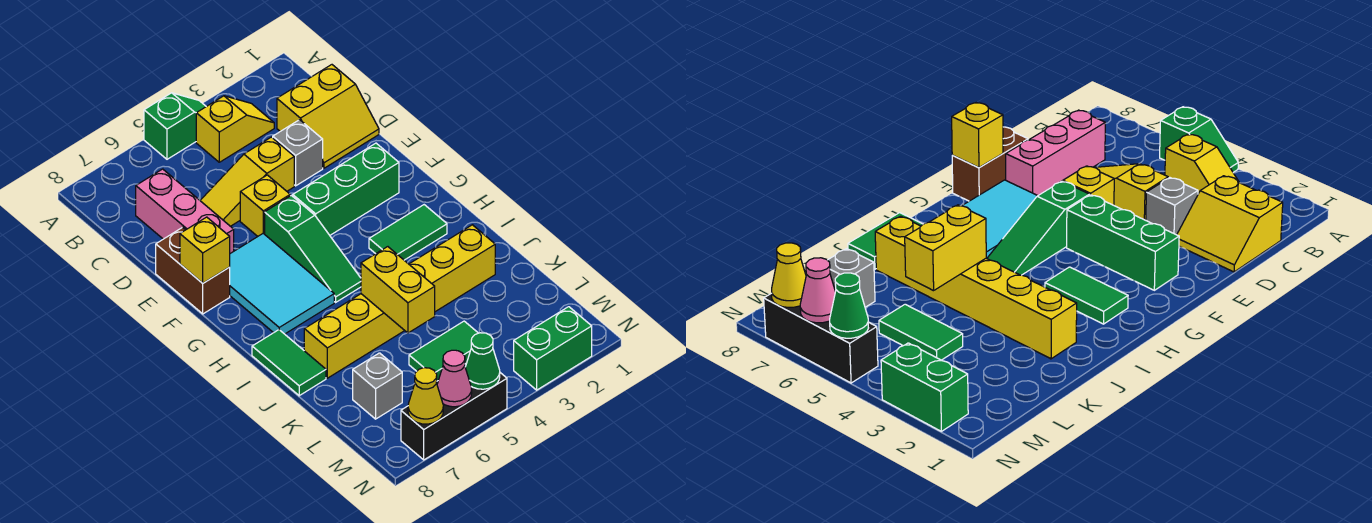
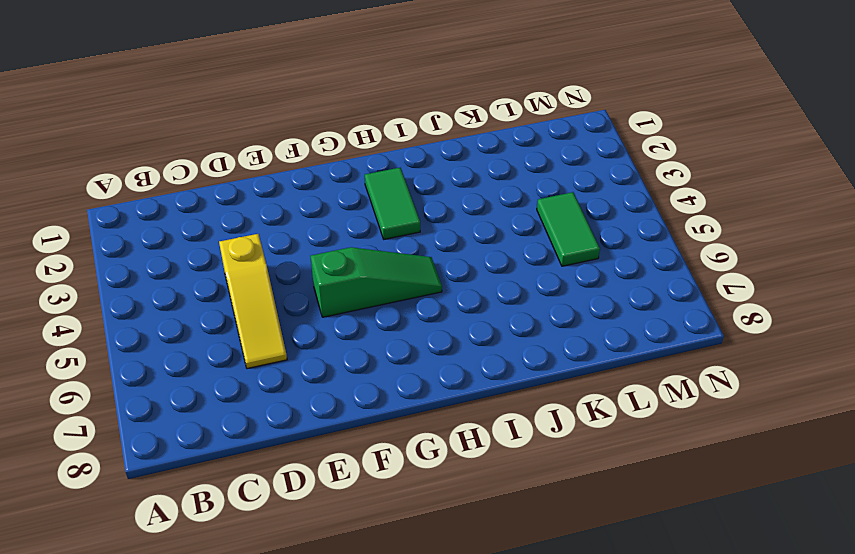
none -> green slope A4:A5 level 1 top 5
none -> yellow slope B3:B4 level 1 top 4
none -> yellow slope C1:D2 level 1 top C

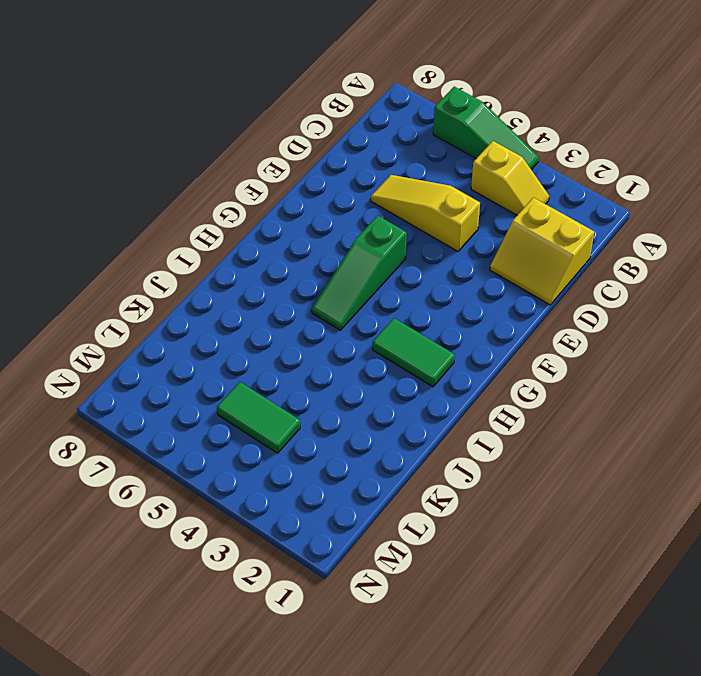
green slope A4:A6 level 1 top 6 -> green slope A4:A5 level 1 top 5
none -> pink brick C7:E7 level 1
none -> grey brick D3 level 1
none -> yellow brick E5 level 1

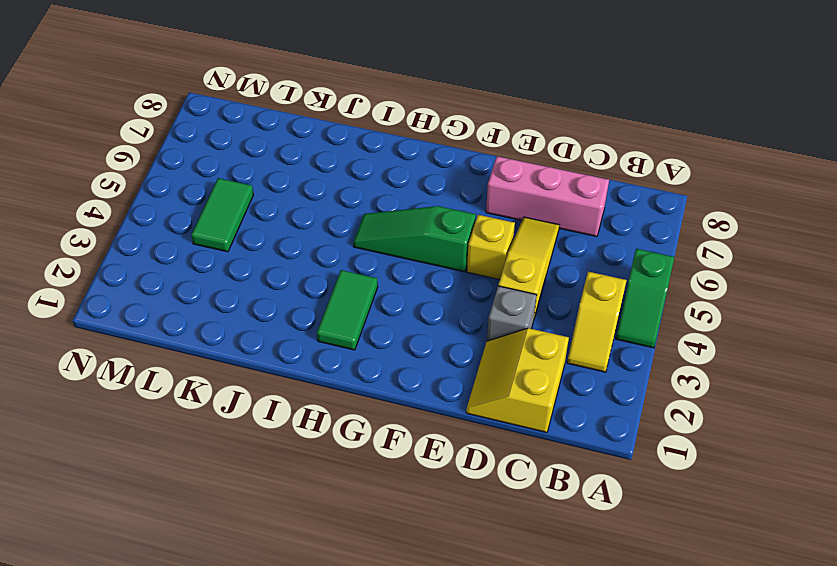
none -> brown brick E8:F8 level 1
none -> green brick F2:F4 level 1
none -> cyan tile F6:H7 level 1

